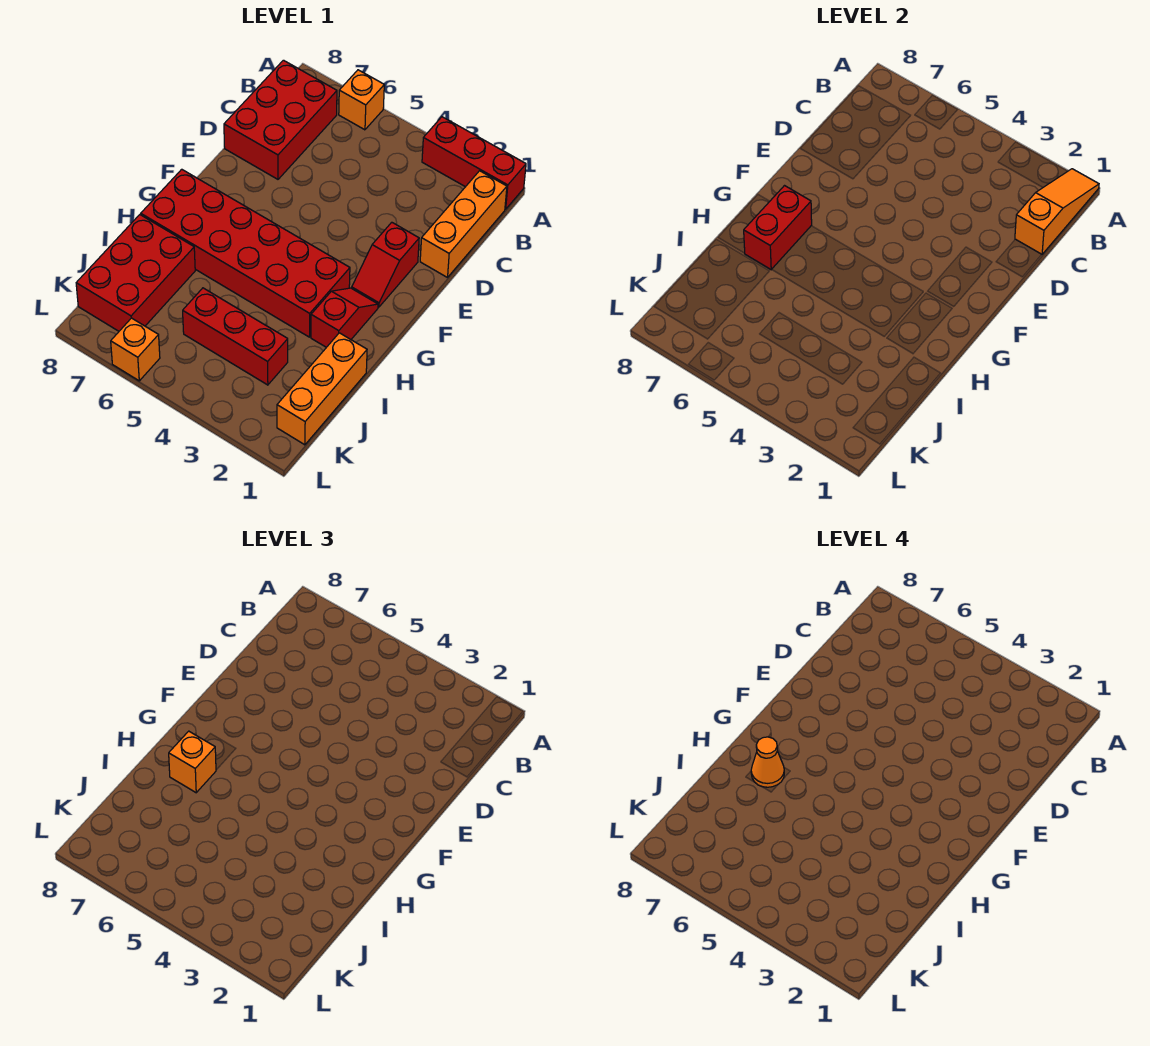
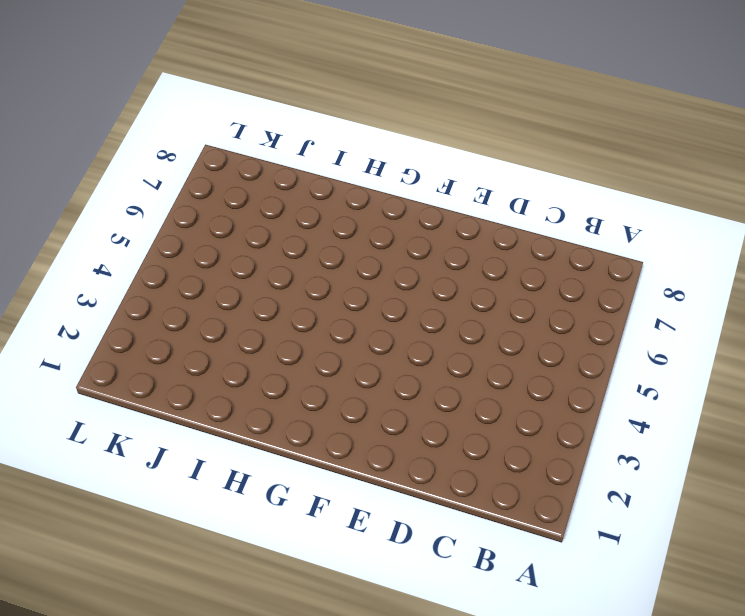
none -> red brick A1:A3 level 1
none -> orange brick A6 level 1
none -> orange brick B1:D1 level 1

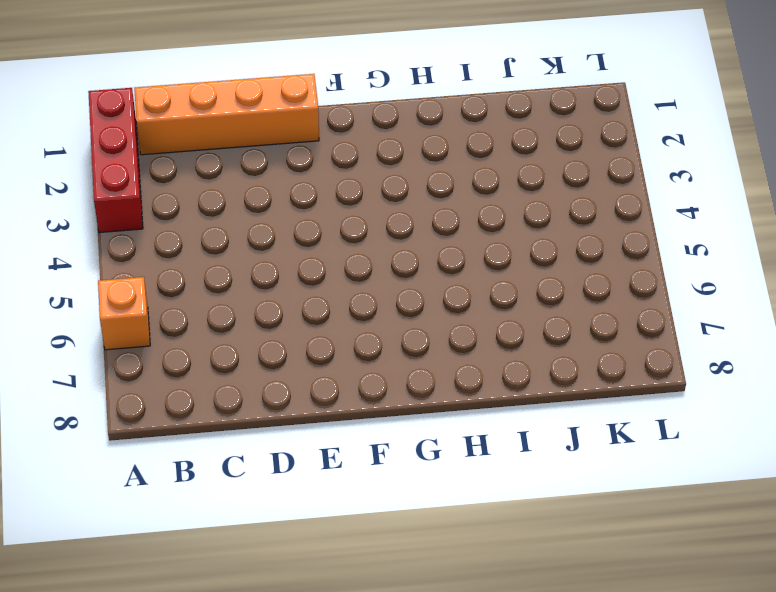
orange brick B1:E1 level 1 -> orange brick B1:D1 level 1
none -> red brick B7:D8 level 1
none -> red slope E2:F2 level 1 top E
none -> red slope G2:H2 level 1 top H

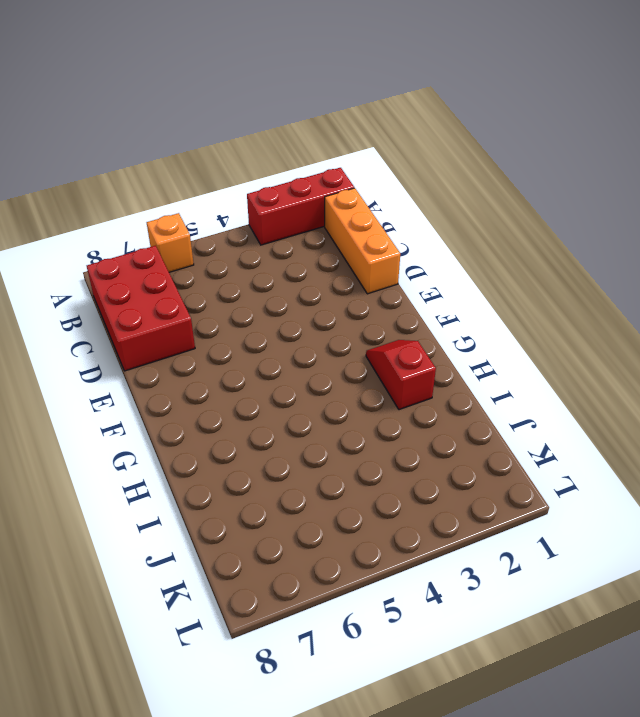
none -> red slope E2:F2 level 1 top E
none -> red brick G3:H8 level 1
none -> orange brick I1:K1 level 1

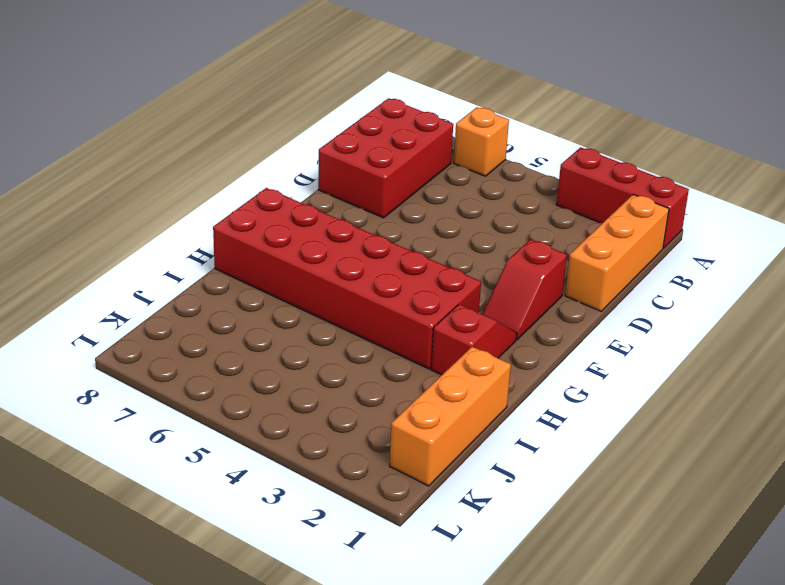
none -> red brick I7:K8 level 1
none -> red brick J3:J5 level 1
none -> orange brick L6 level 1

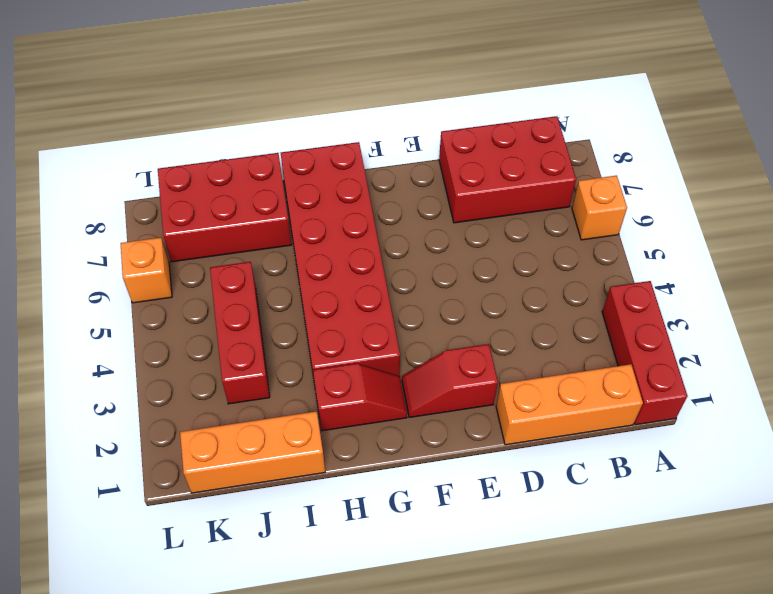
none -> orange slope A1:C1 level 2 top C
none -> red brick G7:H7 level 2
none -> orange brick H7 level 3

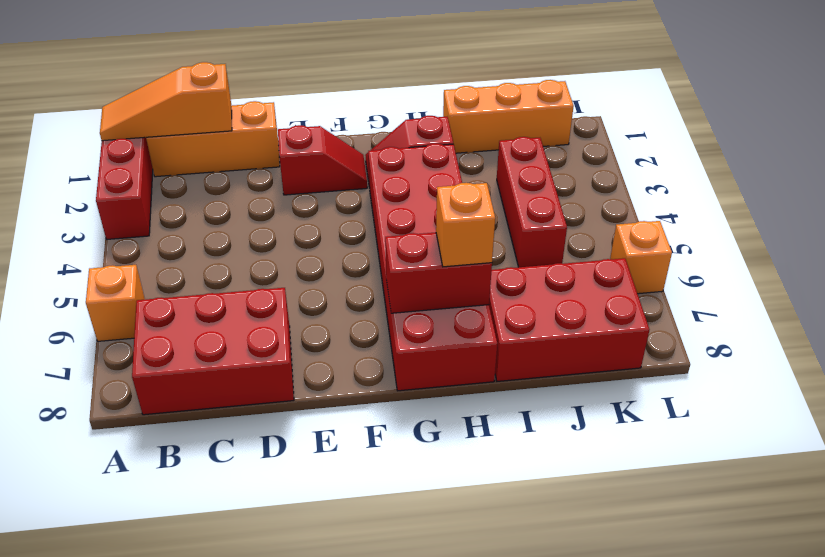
none -> orange cone H7 level 4

